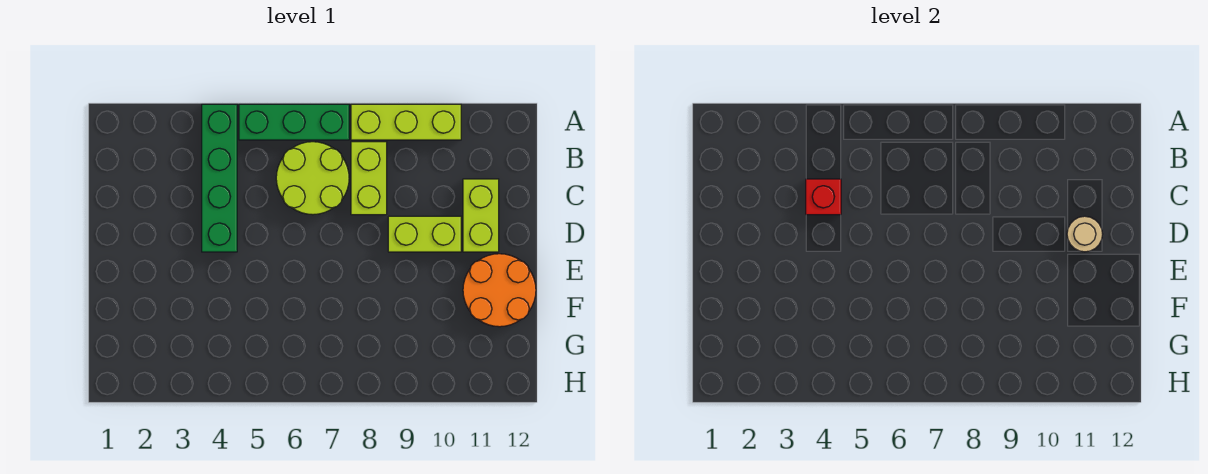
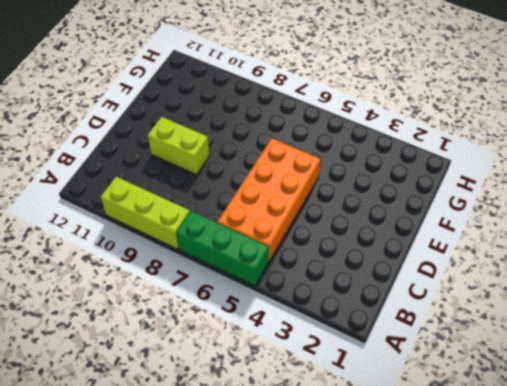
orange brick B5:E6 level 1 -> lime round brick B6:C7 level 1
none -> green brick A4:D4 level 1
none -> lime brick B8:C8 level 1

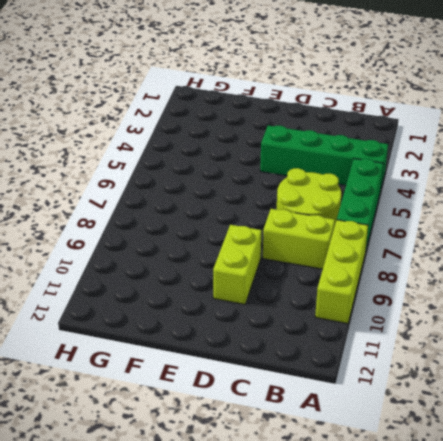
none -> lime brick C11:D11 level 1
none -> orange round brick E11:F12 level 1

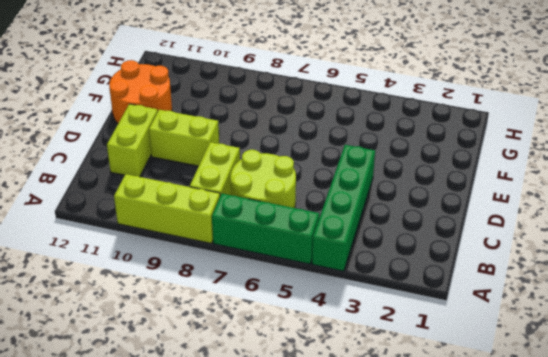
none -> red brick C4 level 2
none -> tan round brick D11 level 2

